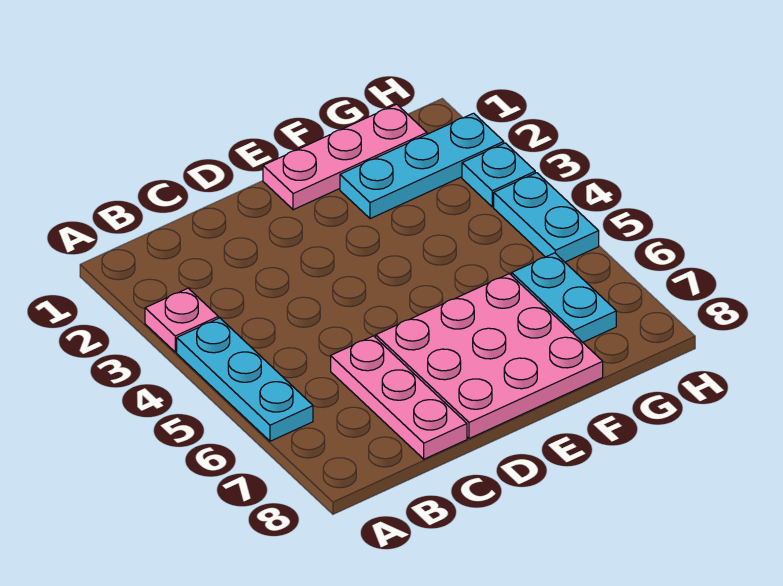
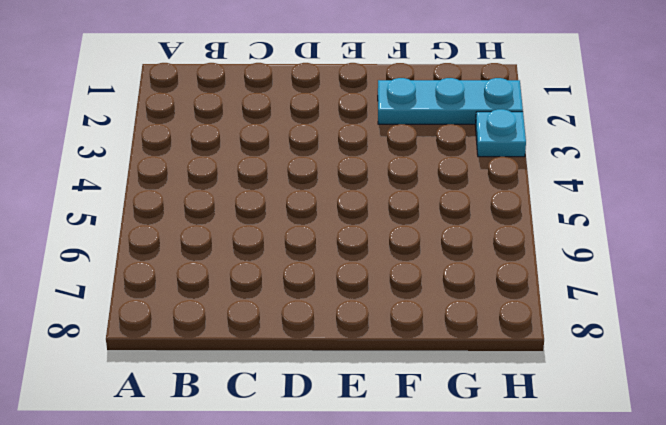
none -> pink plate A3 level 1
none -> cyan plate A4:A6 level 1

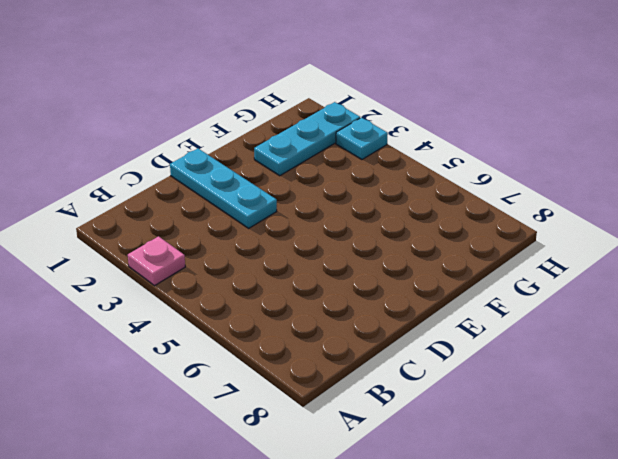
cyan plate D1:D3 level 1 -> cyan plate A4:A6 level 1
none -> pink plate C6:C8 level 1
none -> pink plate D6:F8 level 1

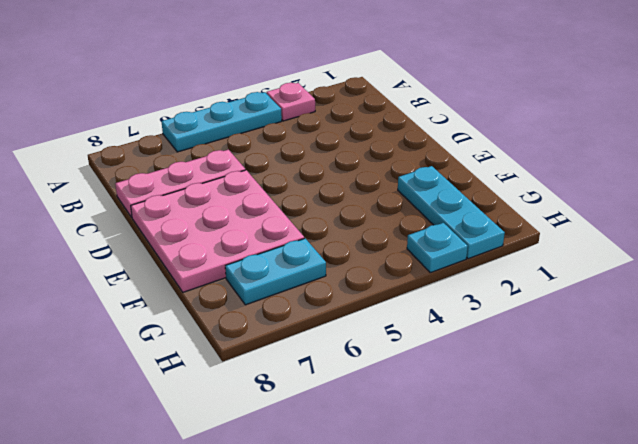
none -> pink plate E1:G1 level 1
none -> cyan plate H4:H5 level 1

